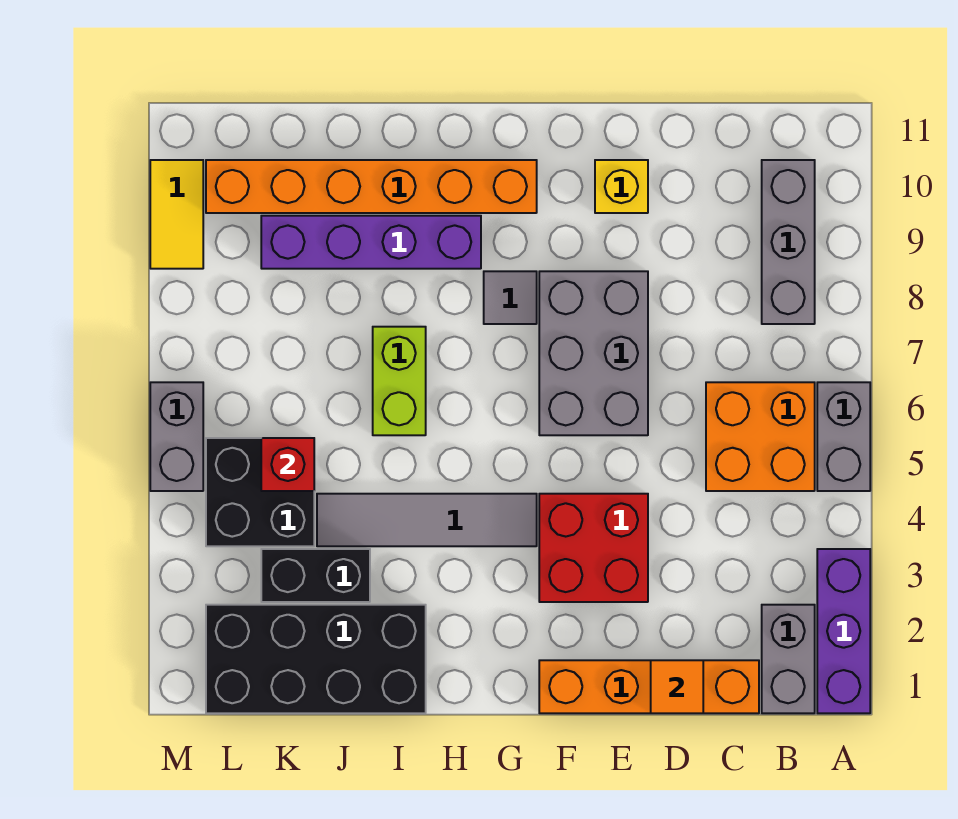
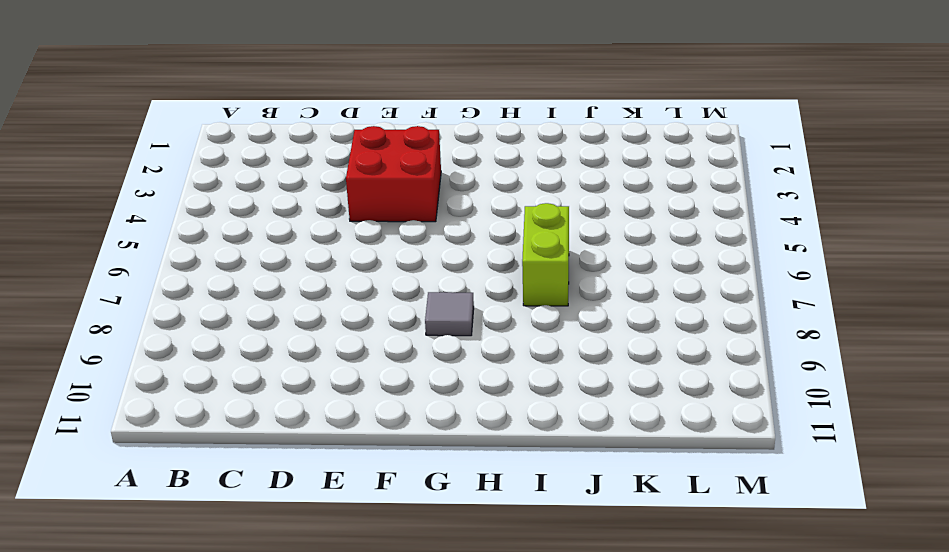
none -> purple brick A1:A3 level 1
none -> grey brick A5:A6 level 1
none -> grey brick B1:B2 level 1

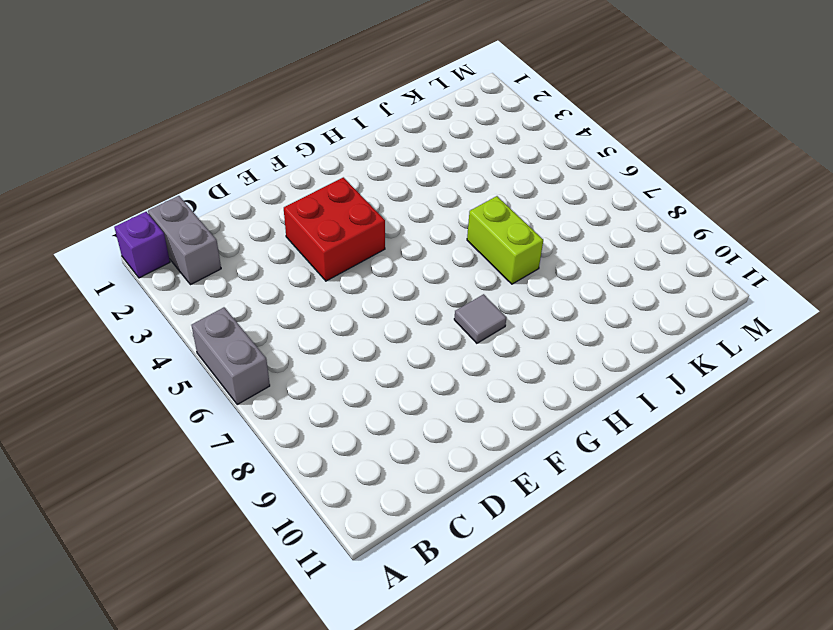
purple brick A1 level 1 -> purple brick A1:A3 level 1
none -> orange brick B5:C6 level 1
none -> grey brick B8:B10 level 1
none -> orange brick C1:F1 level 1

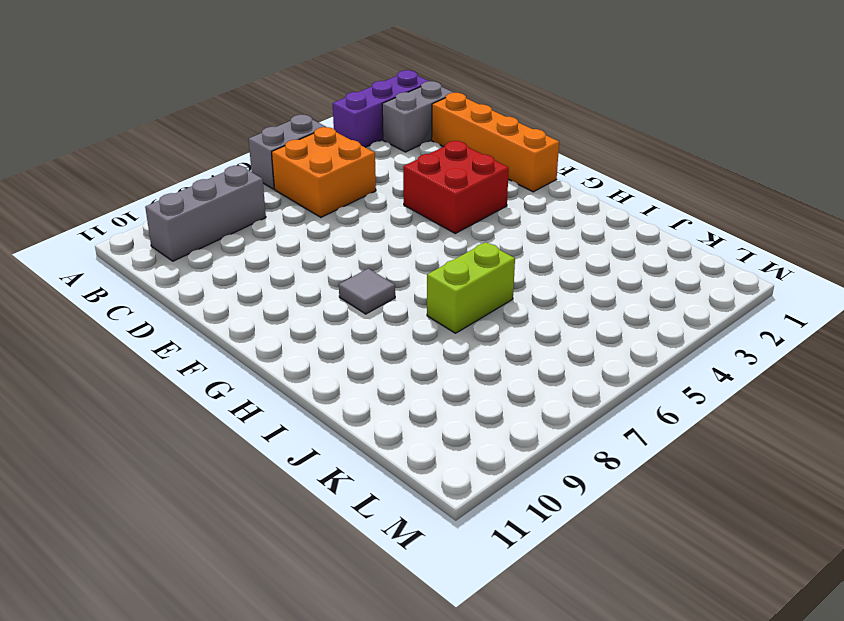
none -> grey brick E6:F8 level 1
none -> yellow brick E10 level 1
none -> grey tile G4:J4 level 1

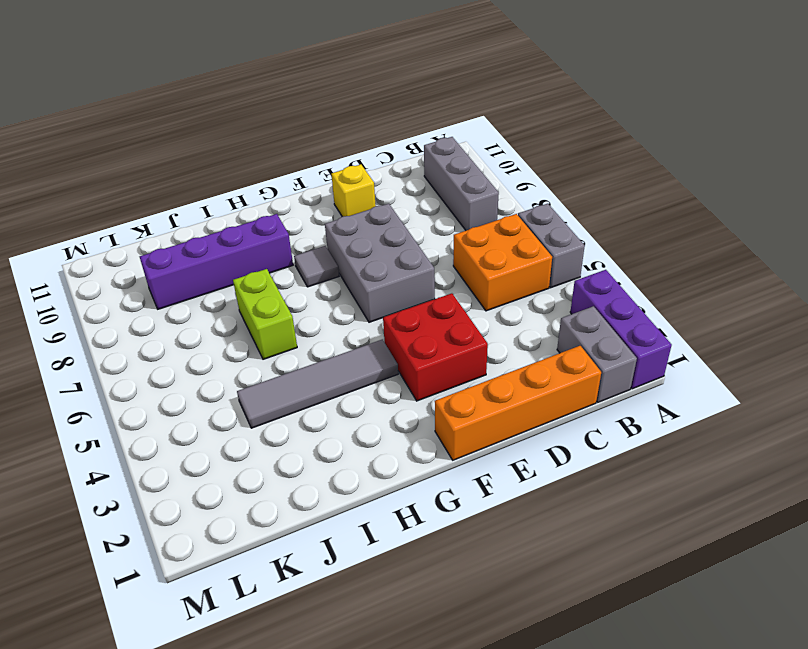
none -> orange brick G10:L10 level 1
none -> black brick I1:L2 level 1
none -> black brick J3:K3 level 1

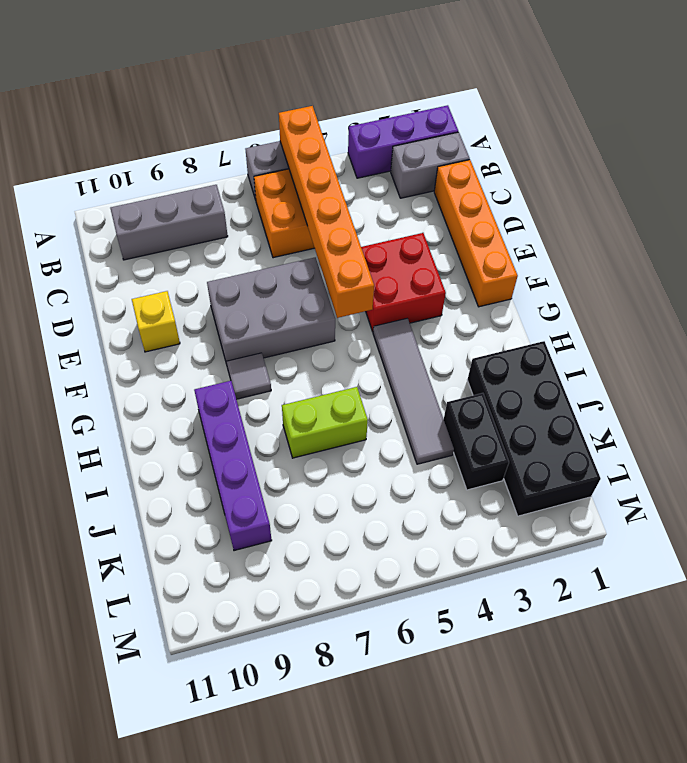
orange brick A5:F5 level 2 -> orange brick G10:L10 level 1
none -> black brick K4:L5 level 1
none -> grey brick M5:M6 level 1
none -> yellow tile M9:M10 level 1

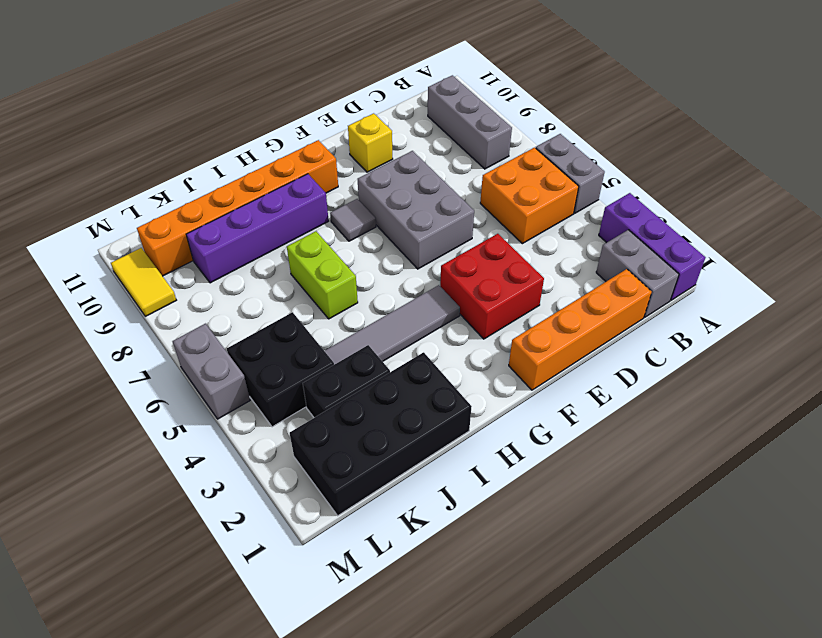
none -> orange tile D1 level 2
none -> red brick K5 level 2

